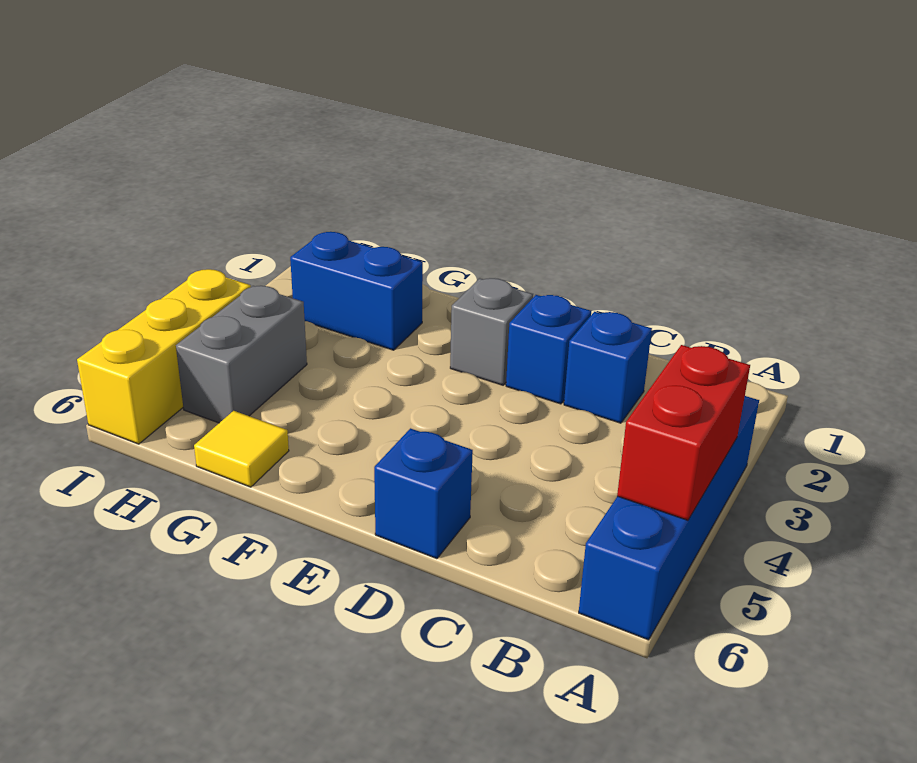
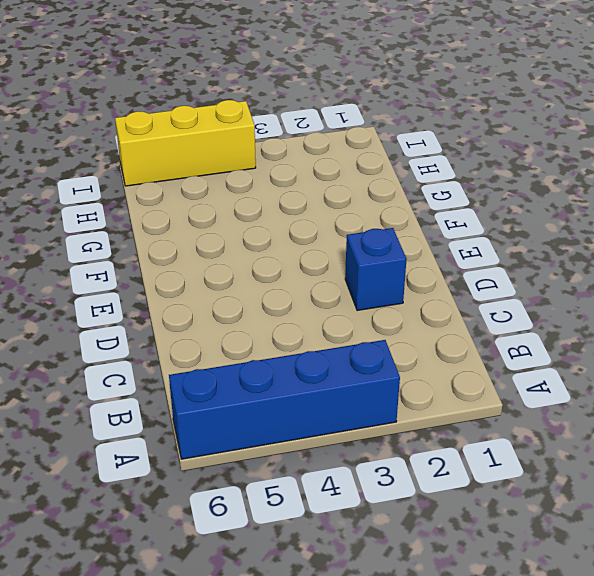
none -> blue brick C2 level 1
none -> blue brick D6 level 1

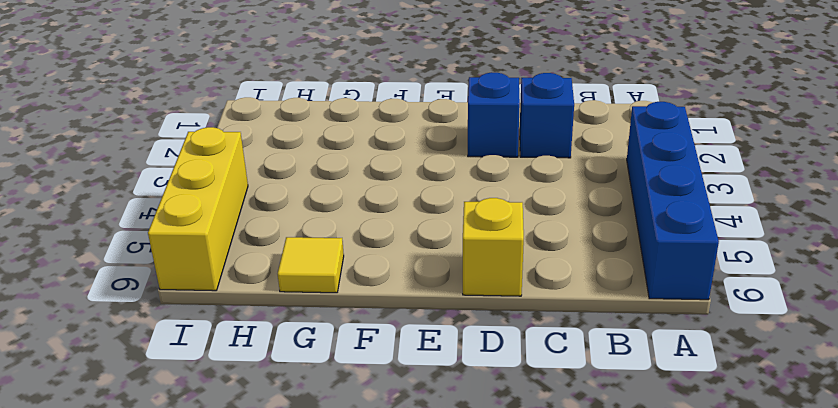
yellow brick D6 level 1 -> blue brick D6 level 1
none -> grey brick E2 level 1
none -> blue brick G2:H2 level 1

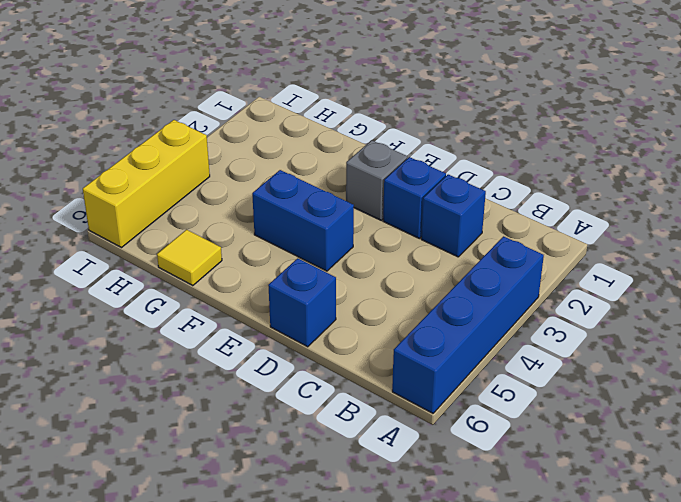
blue brick E4:F4 level 1 -> blue brick G2:H2 level 1
none -> grey brick H4:H5 level 1
none -> red brick A4:A5 level 2

